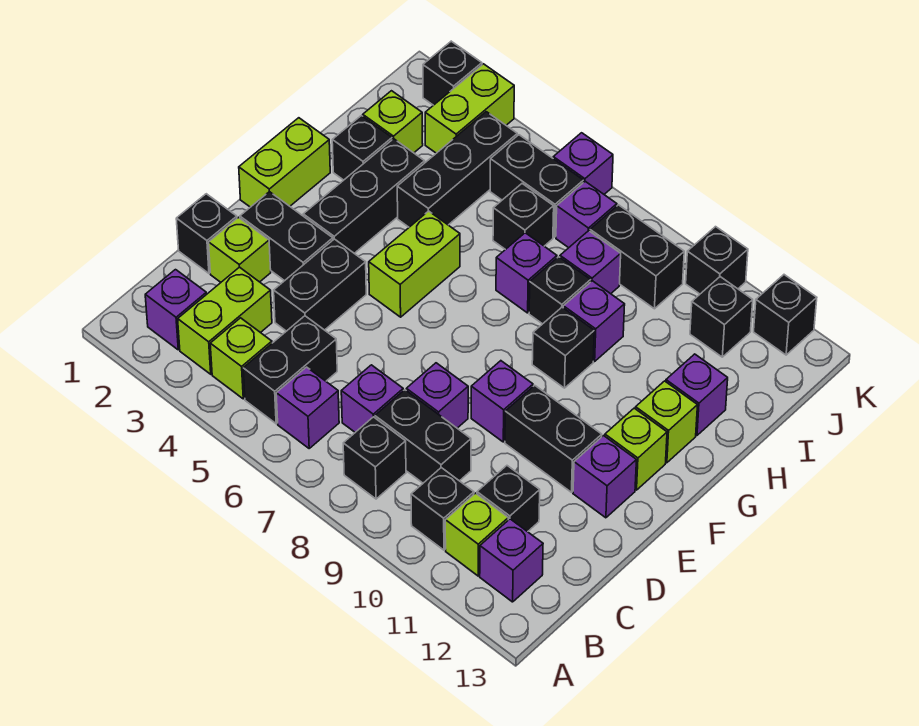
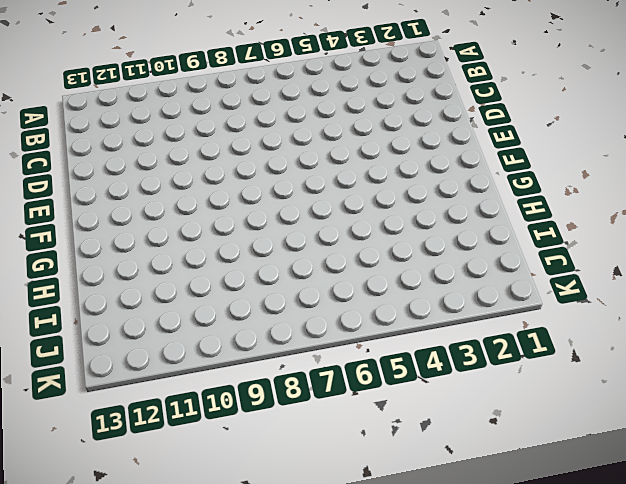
none -> purple brick B2 level 1
none -> lime brick B3:C3 level 1
none -> lime brick B4 level 1
none -> black brick B5:C5 level 1

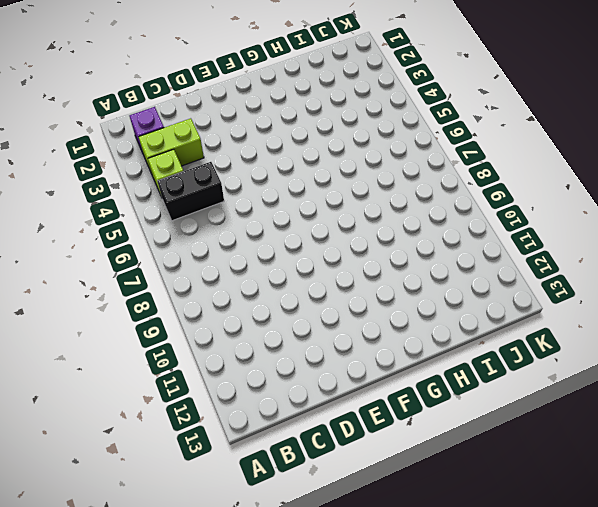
none -> purple brick B6 level 1
none -> black brick B8 level 1
none -> black brick B10 level 1
none -> lime brick B11 level 1

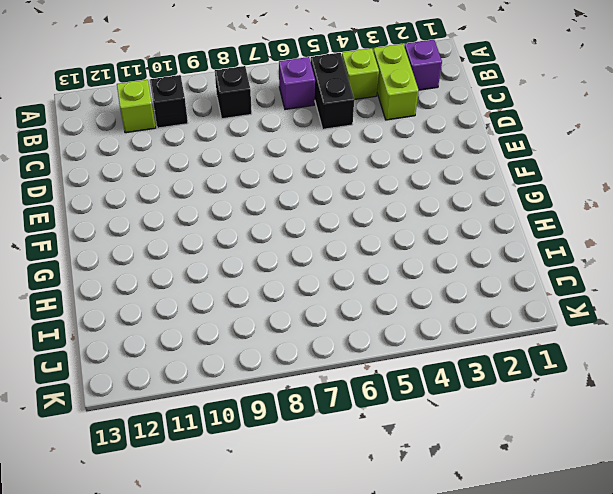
none -> purple brick B12 level 1
none -> purple brick C7 level 1
none -> black brick C8:C9 level 1
none -> black brick C11 level 1

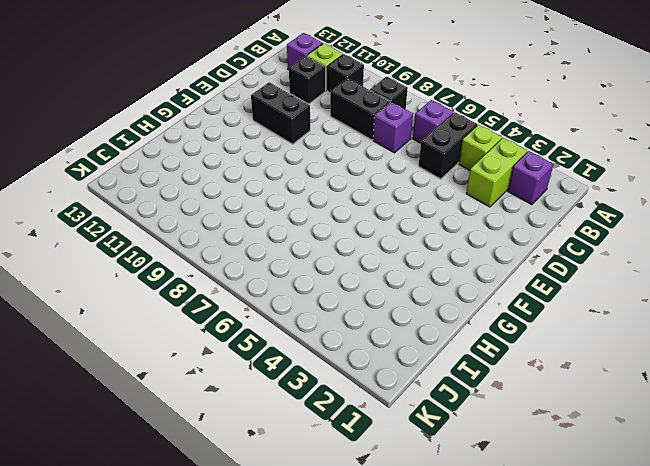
none -> black brick D1 level 1
none -> lime brick D2 level 1
none -> black brick D4:E4 level 1
none -> purple brick D8 level 1

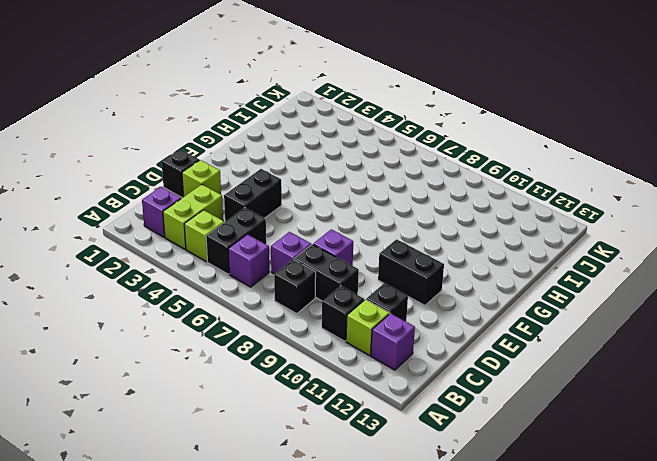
none -> black brick E2:E3 level 1
none -> purple brick E9 level 1
none -> purple brick E12 level 1
none -> lime brick F1:G1 level 1

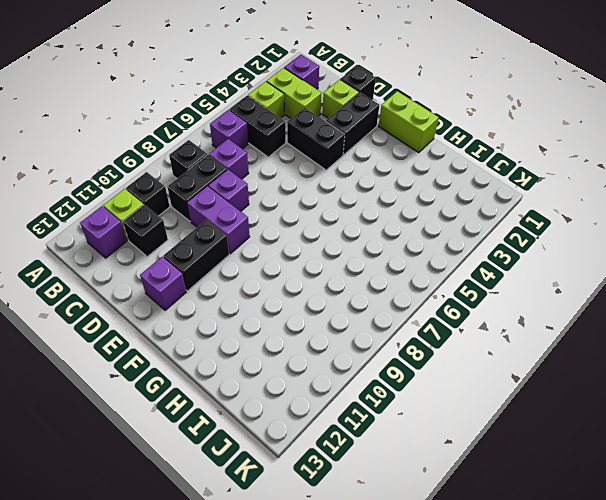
purple brick D9:E9 level 1 -> purple brick E9 level 1
none -> black brick F3:H3 level 1
none -> lime brick F5:G5 level 1
none -> lime brick F12 level 1
none -> black brick G9 level 1

